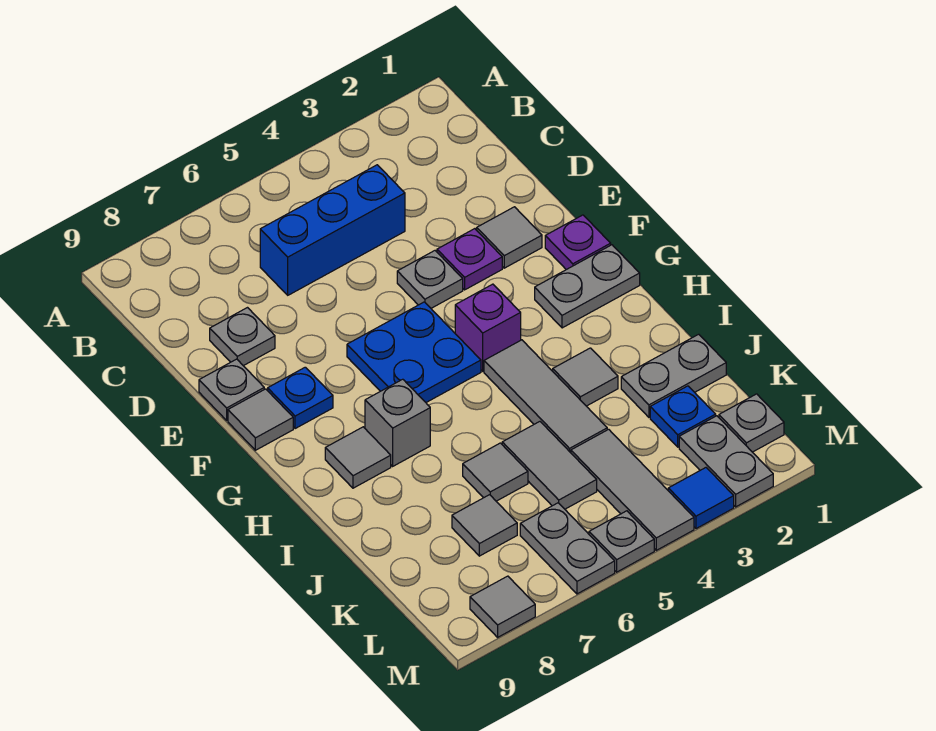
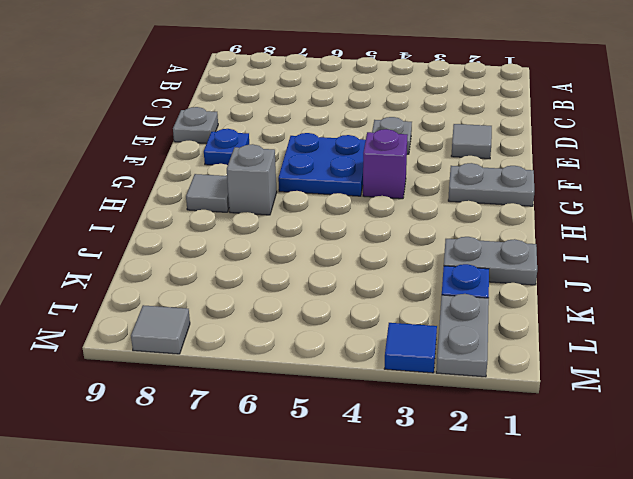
none -> blue brick C4:C6 level 1
none -> grey plate D8 level 1
none -> purple plate E3 level 1

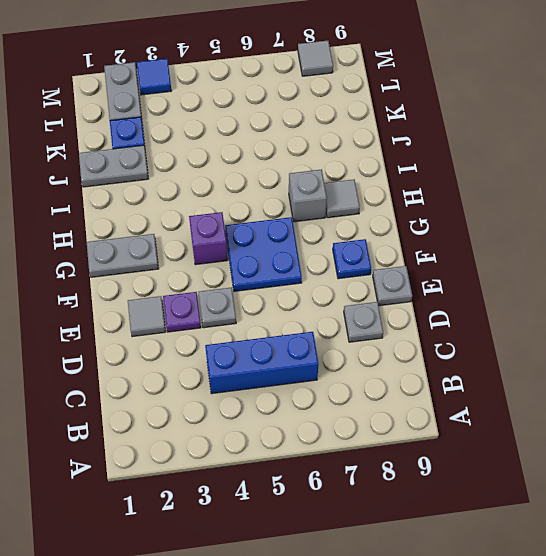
none -> purple plate F1 level 1
none -> grey tile F9 level 1
none -> grey tile H4:J4 level 1

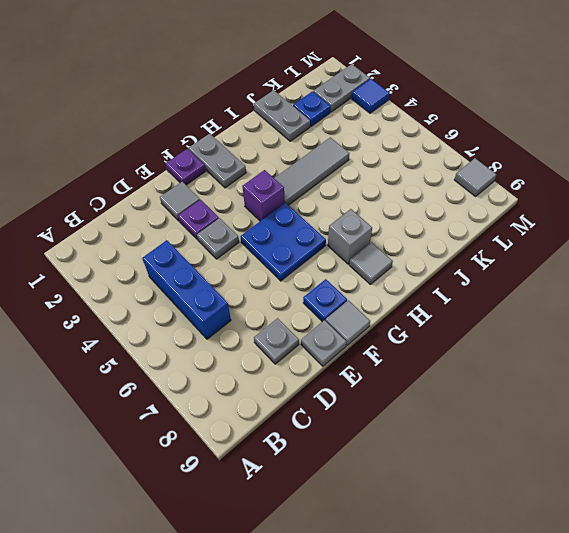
none -> grey tile I3 level 1
none -> grey tile J5:K5 level 1
none -> grey tile J6 level 1

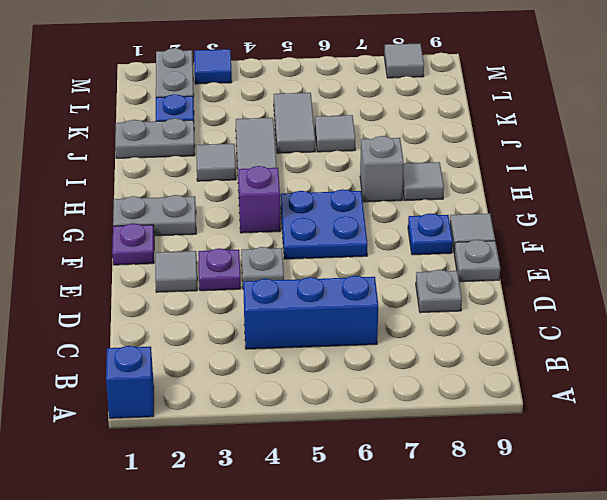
blue brick A1 level 1 -> none
none -> grey tile K4:M4 level 1
none -> grey tile K7 level 1
none -> grey plate L1 level 1

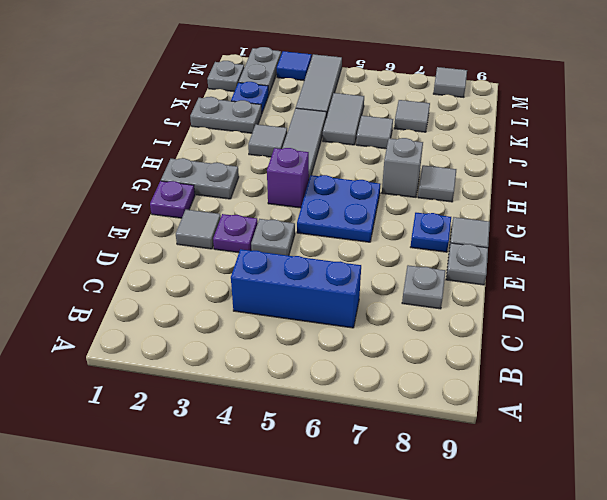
none -> grey plate L6:M6 level 1
none -> grey plate M5 level 1

